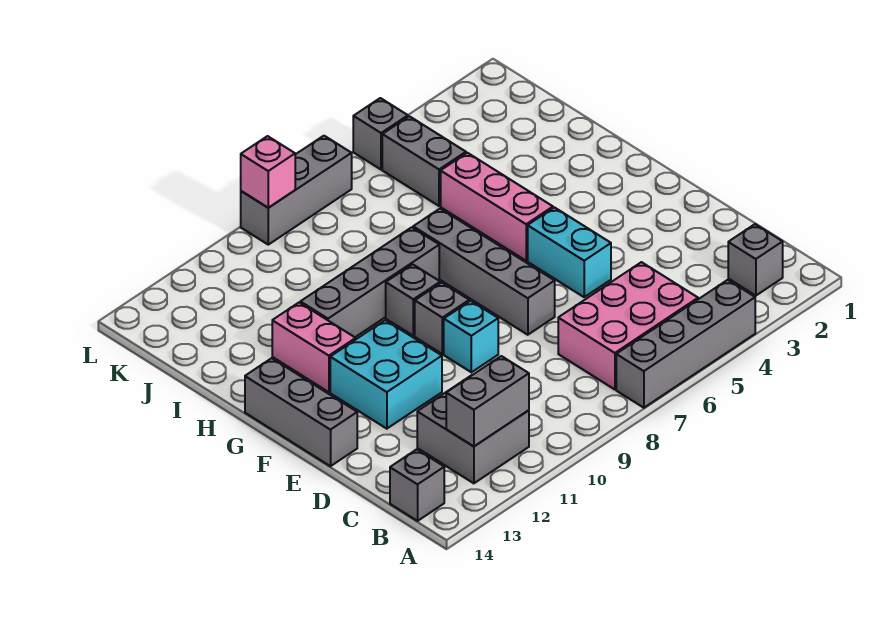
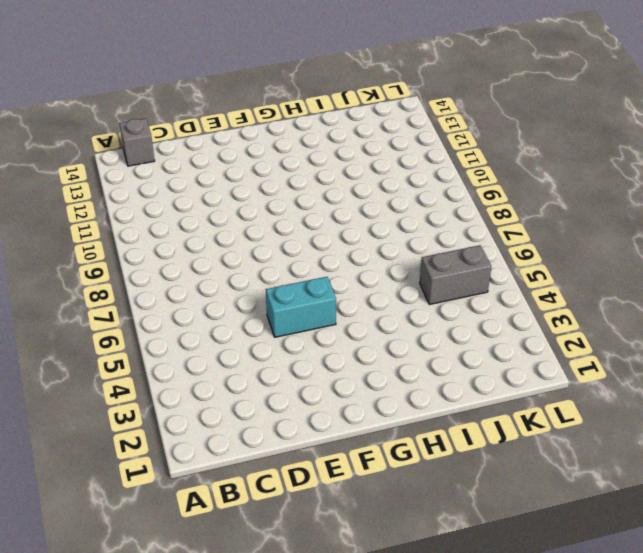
none -> grey brick A4:A7 level 1
none -> grey brick B2 level 1
none -> pink brick B5:C7 level 1

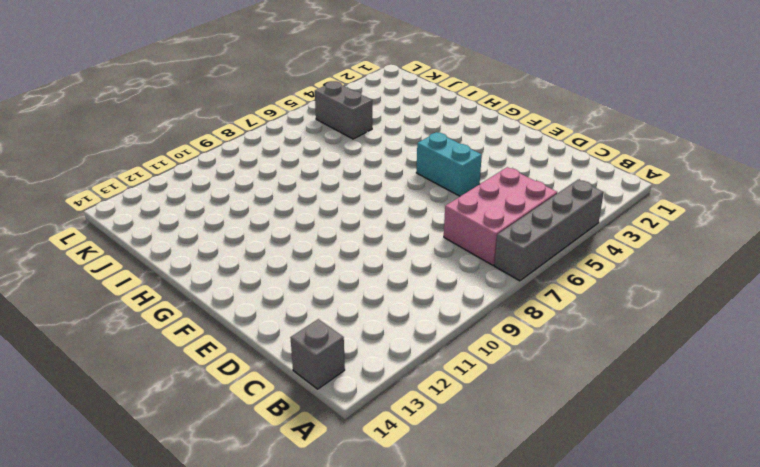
none -> grey brick B2 level 1
none -> grey brick B11:C12 level 1
none -> grey brick E7:H7 level 1

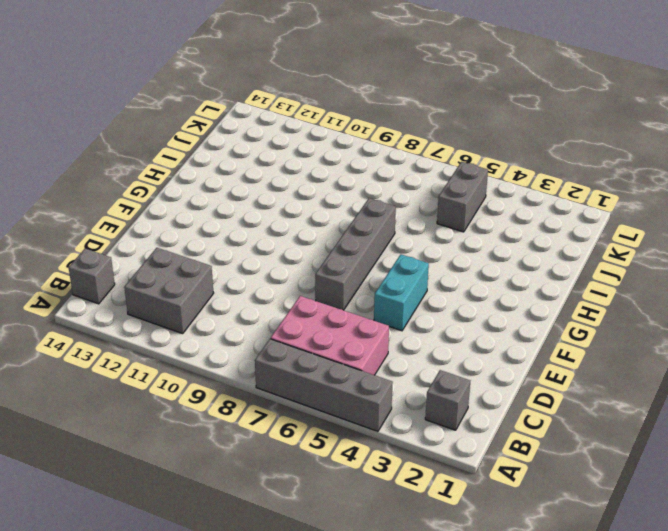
none -> cyan brick E9 level 1
none -> cyan brick E11:F12 level 1
none -> grey brick E14:G14 level 1

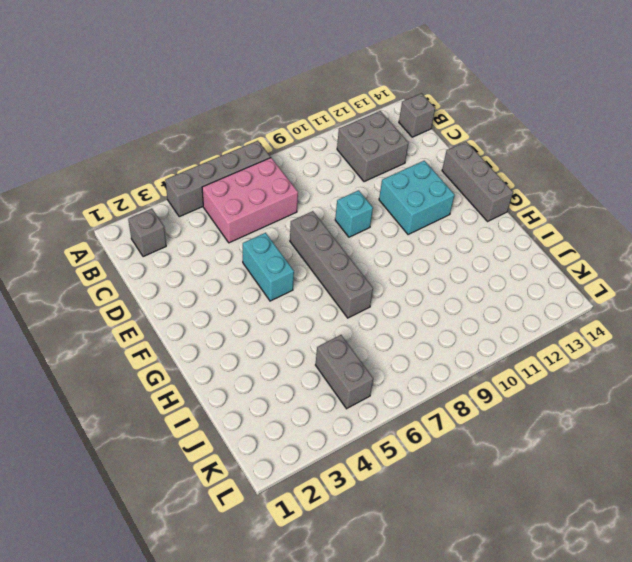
none -> grey brick F9 level 1
none -> pink brick G5:I5 level 1
none -> grey brick G9 level 1

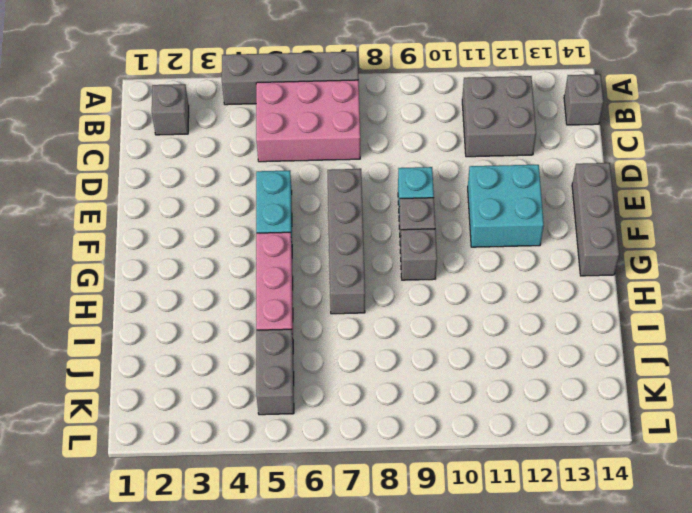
none -> pink brick G12:H12 level 1
none -> grey brick H8:H11 level 1
none -> grey brick L5 level 1

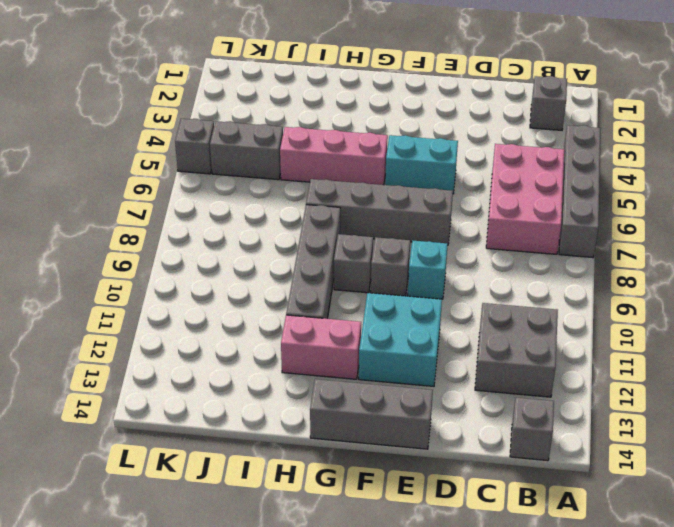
none -> grey brick L7:L9 level 1
none -> grey brick B11:B12 level 2
none -> pink brick L9 level 2

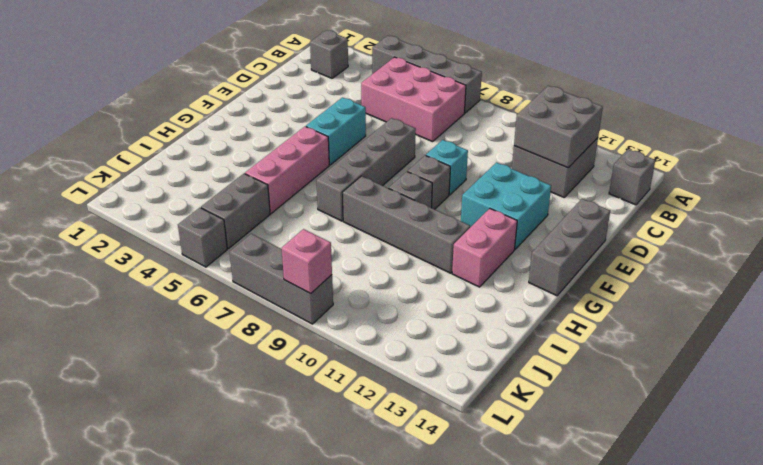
grey brick B11:C12 level 2 -> grey brick B11:B12 level 2

